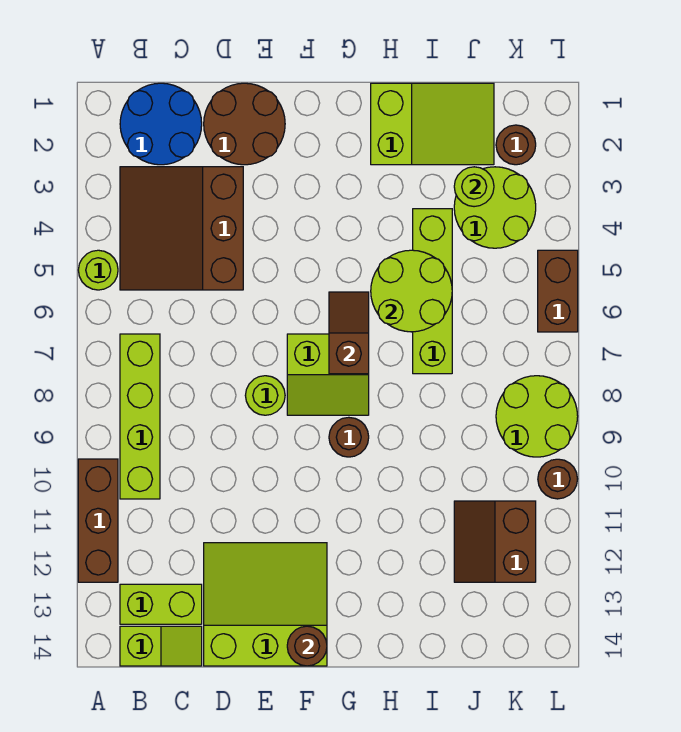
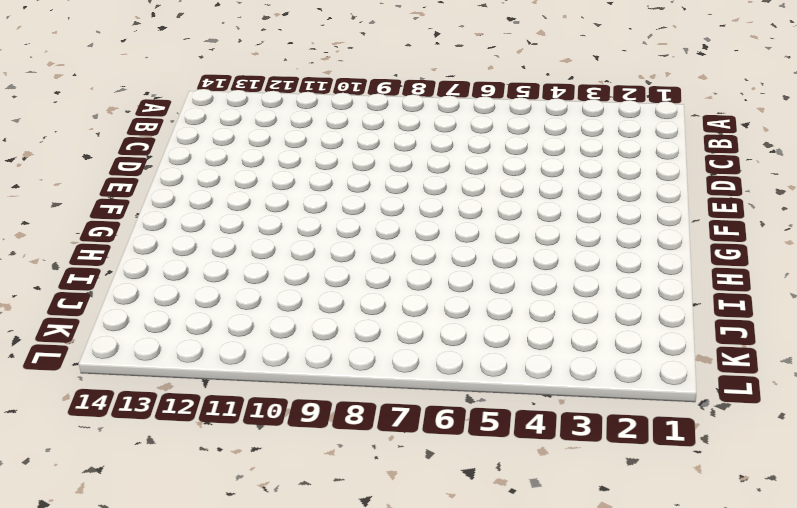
none -> lime round brick A5 level 1
none -> brown brick A10:A12 level 1
none -> blue round brick B1:C2 level 1

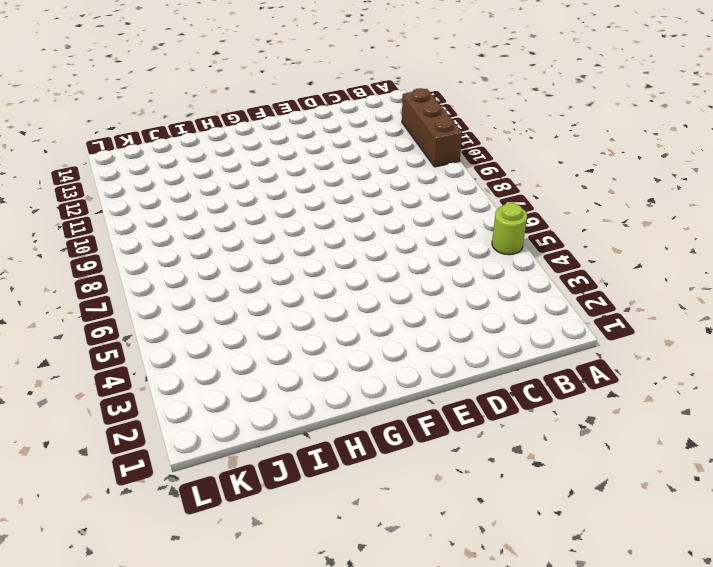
none -> blue round brick B1:C2 level 1
none -> brown slope B3:D5 level 1 top D
none -> lime brick B7:B10 level 1

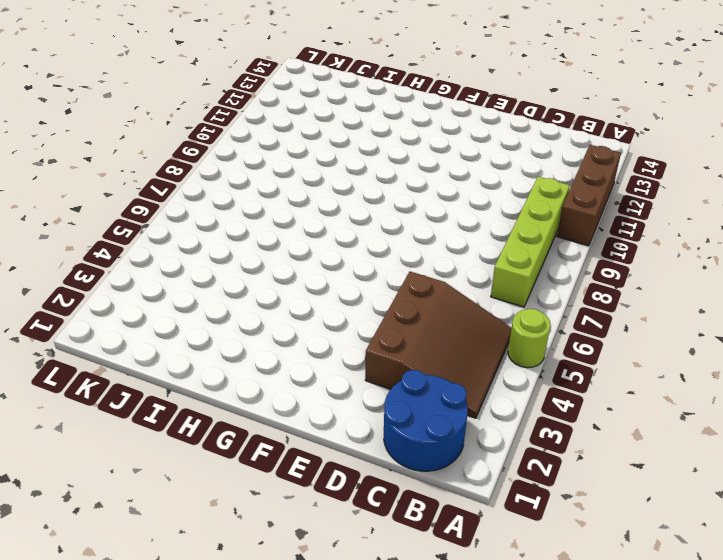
none -> lime brick B13:C13 level 1
none -> lime slope B14:C14 level 1 top B
none -> brown round brick D1:E2 level 1

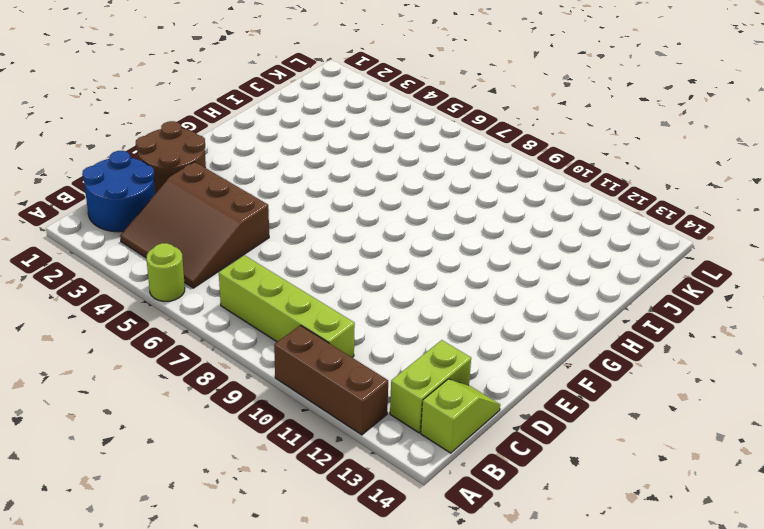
none -> lime slope D12:F14 level 1 top 14
none -> lime round brick E8 level 1
none -> lime slope F7:G8 level 1 top 7

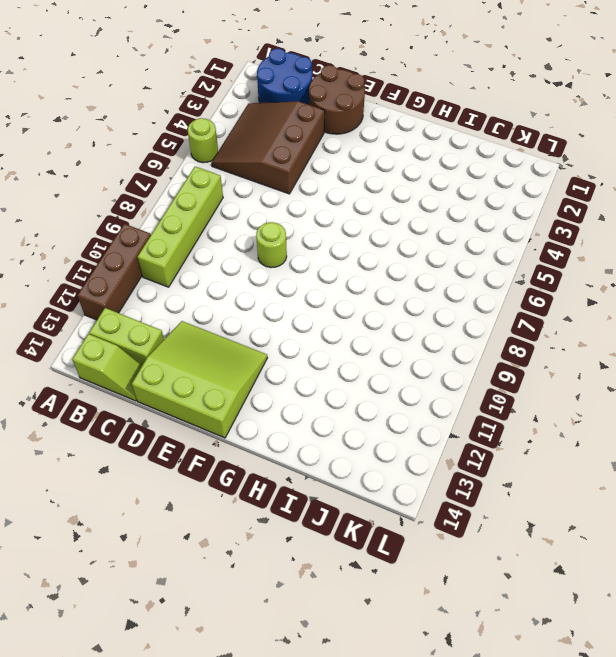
none -> lime slope F7:G8 level 1 top 7
none -> brown round brick G9 level 1
none -> lime slope H1:J2 level 1 top H

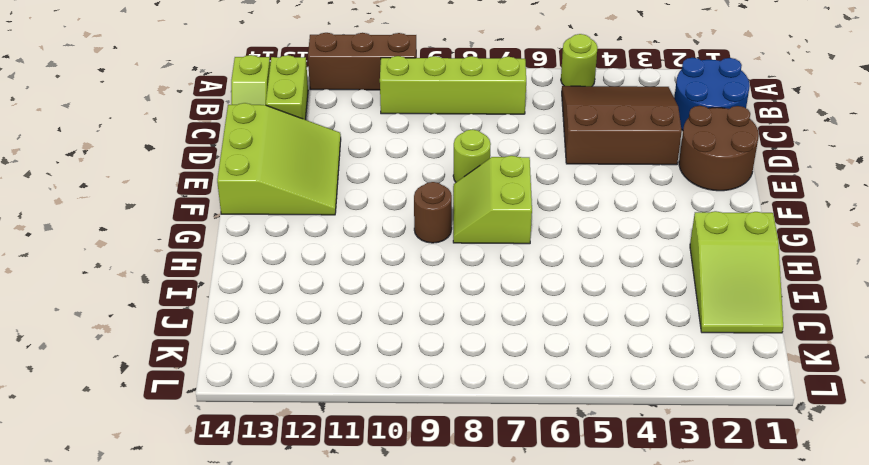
none -> lime brick I4:I7 level 1
none -> lime round brick J3:K4 level 1
none -> brown slope J11:K12 level 1 top K

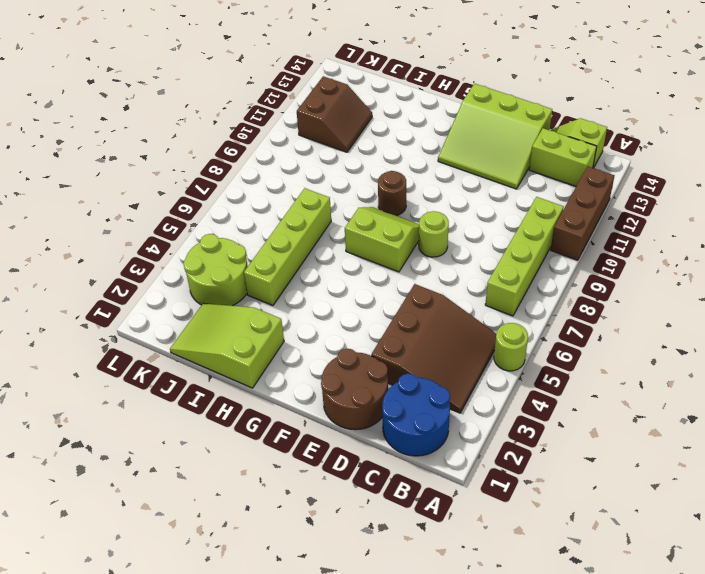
none -> brown round brick K2 level 1
none -> lime round brick K8:L9 level 1
none -> brown brick L5:L6 level 1

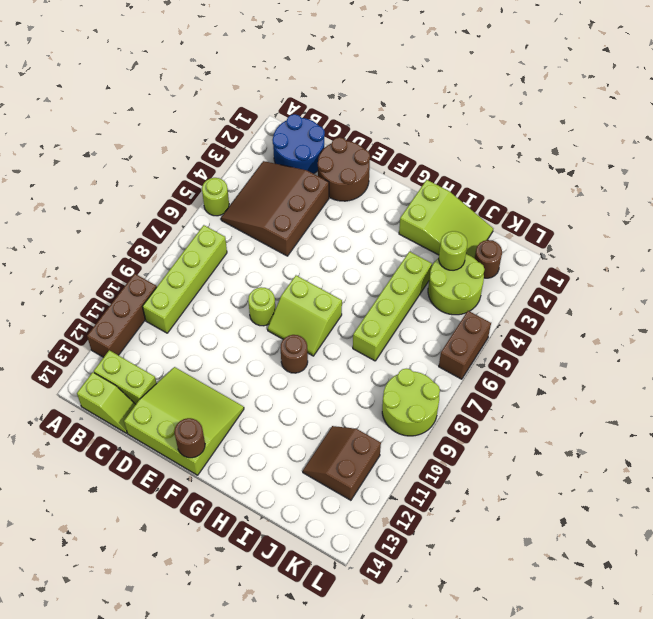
none -> brown round brick L10 level 1
none -> brown slope G6:G7 level 2 top 7
none -> lime round brick H5:I6 level 2

